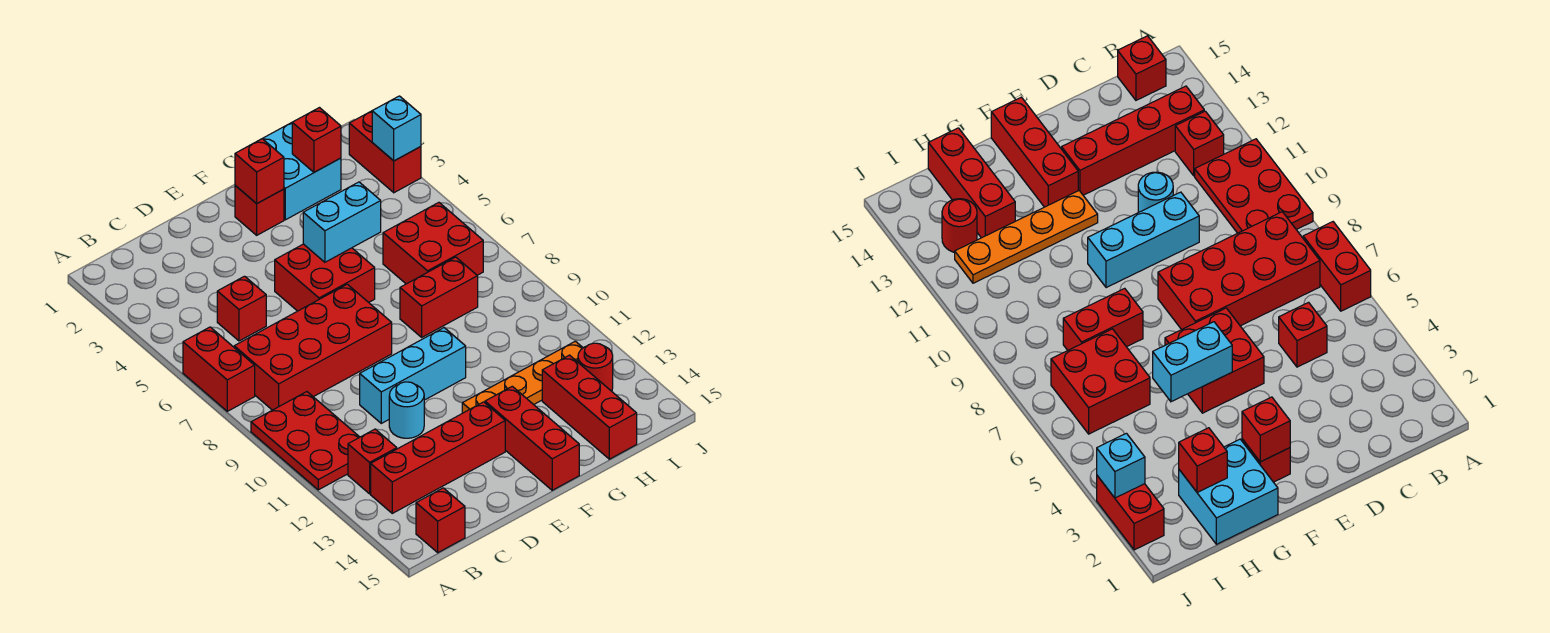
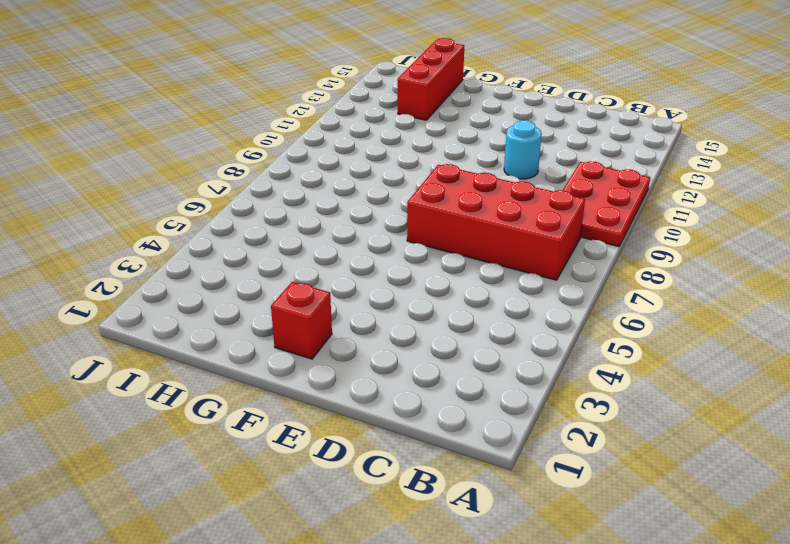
none -> red brick A6:A7 level 1
none -> red brick B12 level 1
none -> red brick B13:E13 level 1

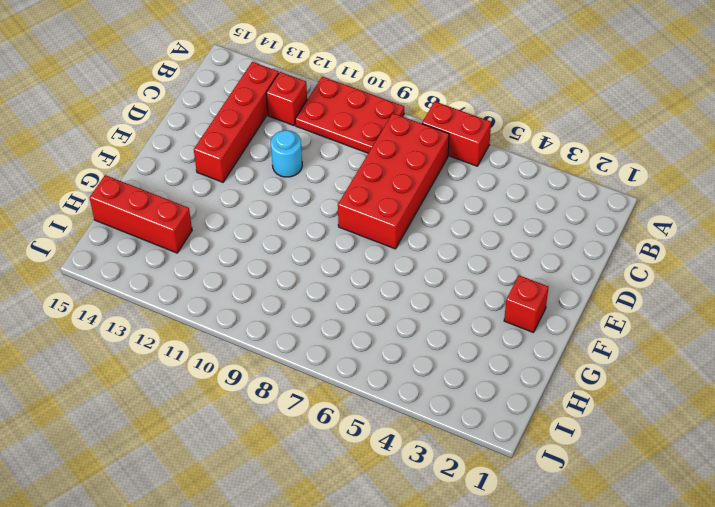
none -> red brick B15 level 1
none -> red brick C5 level 1
none -> cyan brick D10:F10 level 1

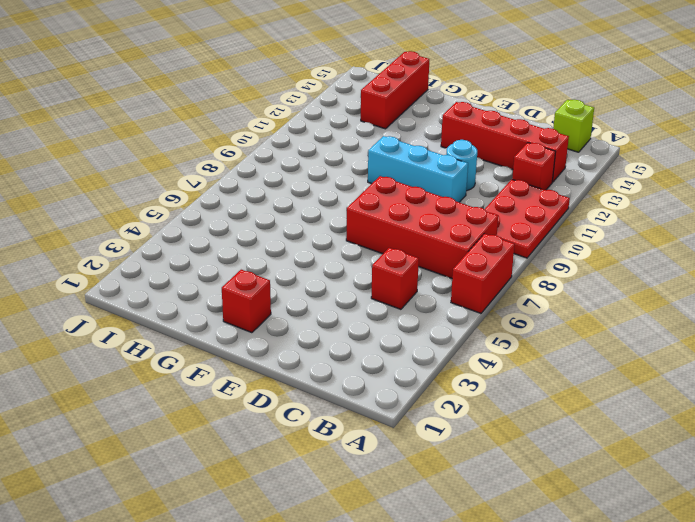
lime brick B15 level 1 -> red brick B15 level 1
none -> red brick E5:F6 level 1
none -> orange plate F12:I12 level 1
none -> red brick F13:F15 level 1

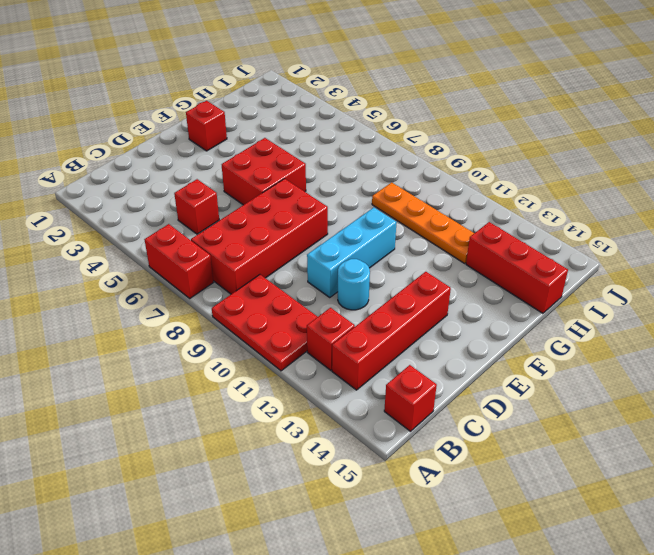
orange plate H9:H12 level 1 -> orange plate F12:I12 level 1
none -> red brick F13:F15 level 1
none -> cyan brick G1:H2 level 1
none -> red brick G8:H8 level 1

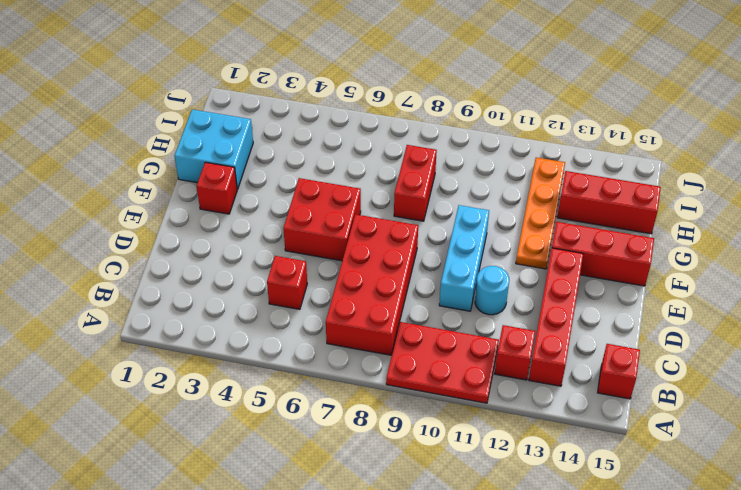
none -> red brick A6:A7 level 1
none -> red brick H6:I7 level 1
none -> red round brick I13 level 1

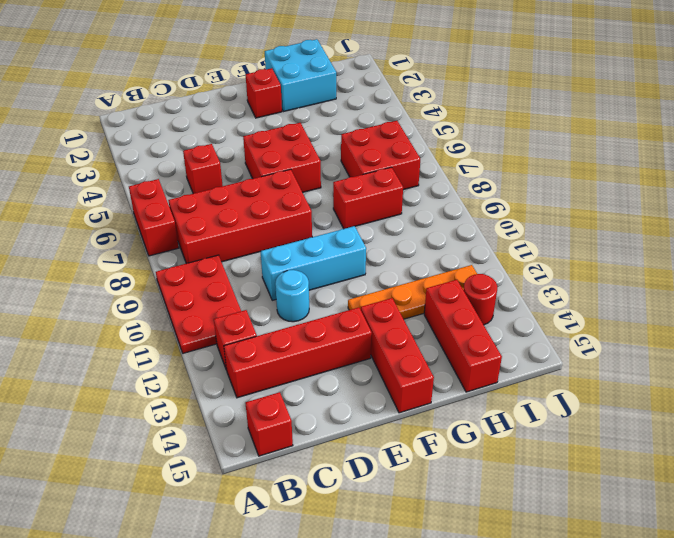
none -> red brick J2:J3 level 1
none -> red brick F2 level 2
none -> cyan brick F5:G5 level 2

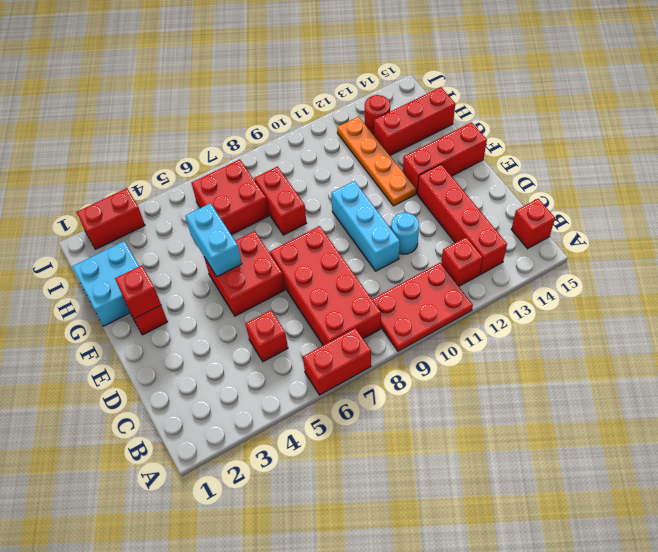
none -> red brick H2 level 2
none -> cyan brick J3 level 2

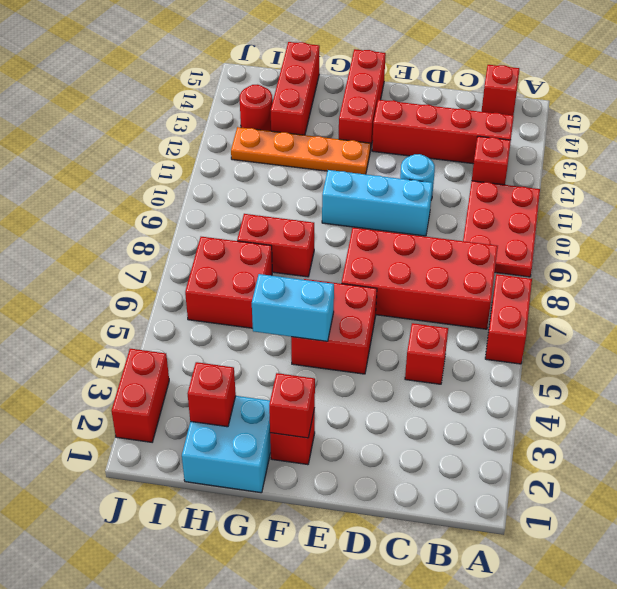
none -> cyan brick J3 level 2

